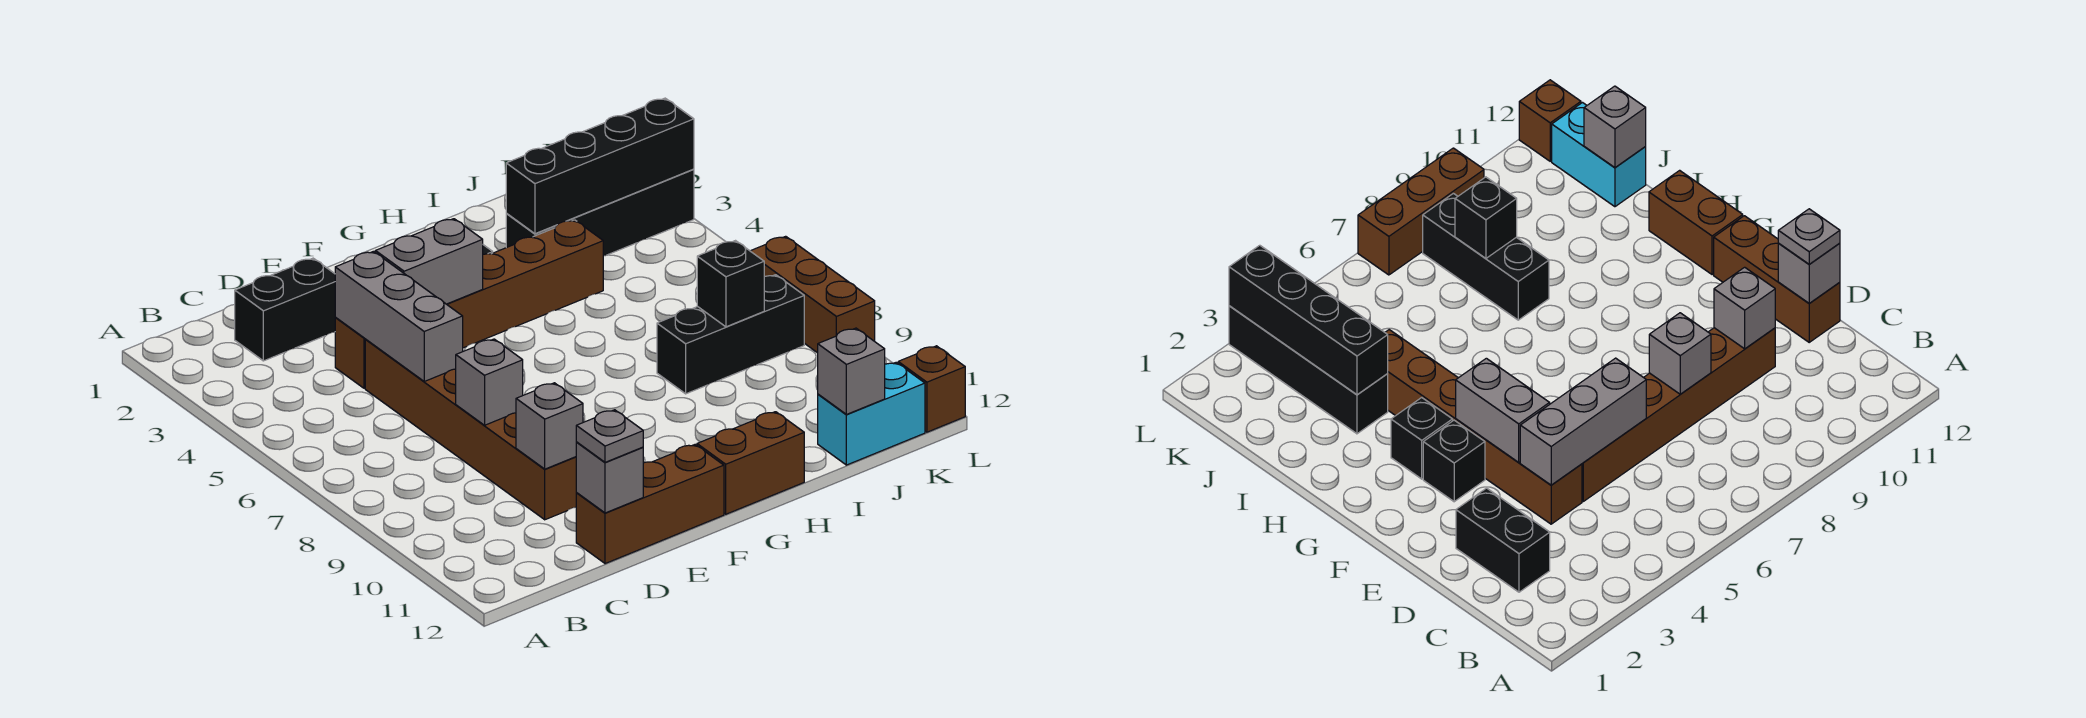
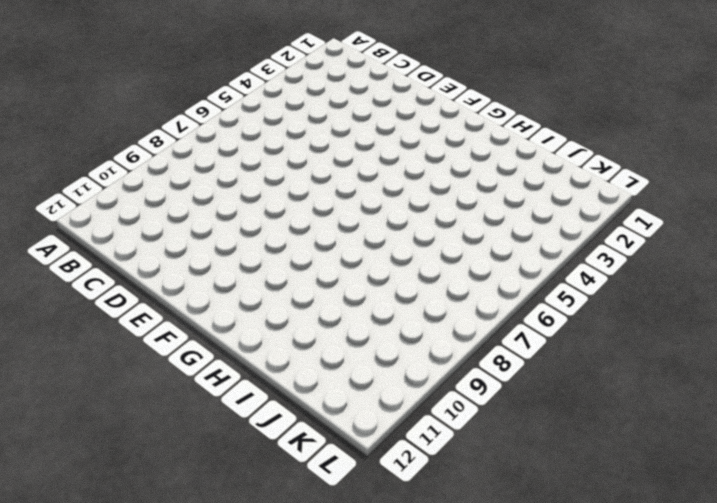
none -> black brick C2:D2 level 1
none -> brown brick D4:I4 level 1
none -> brown brick D5:D10 level 1

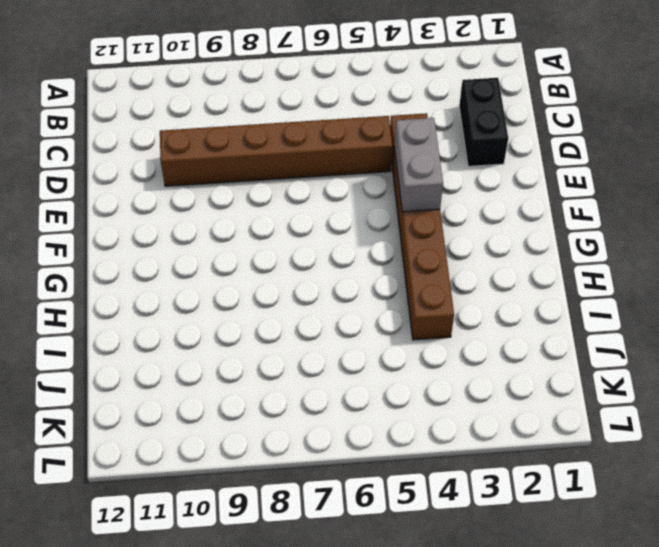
none -> brown brick D12:F12 level 1
none -> black brick F3 level 1
none -> black brick G3 level 1

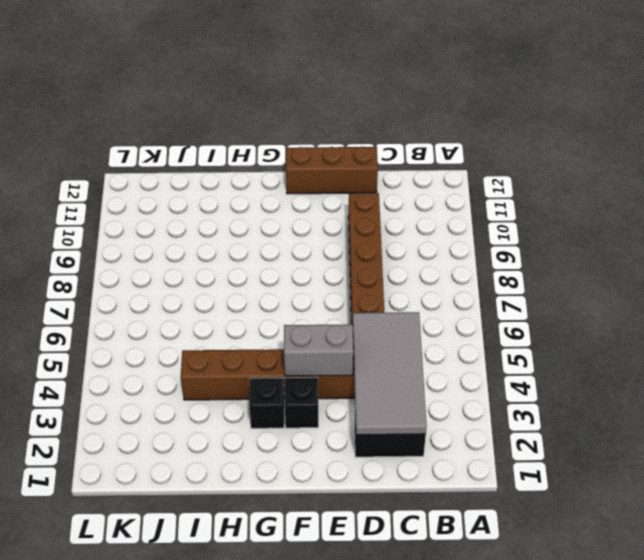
grey tile C2:D5 level 2 -> grey brick D4:D6 level 2
none -> brown brick G12:H12 level 1
none -> black brick I3:L3 level 1
none -> black brick I8:K8 level 1

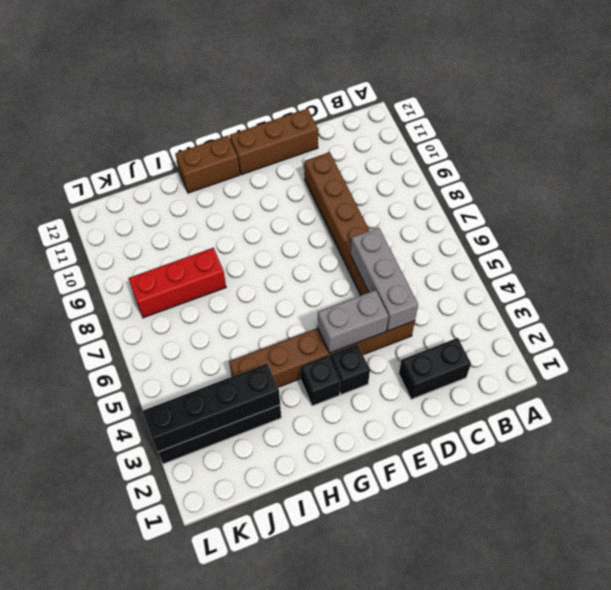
red brick I8:K8 level 1 -> black brick I8:K8 level 1
none -> cyan brick J12:K12 level 1
none -> brown brick L7:L9 level 1
none -> brown brick L12 level 1

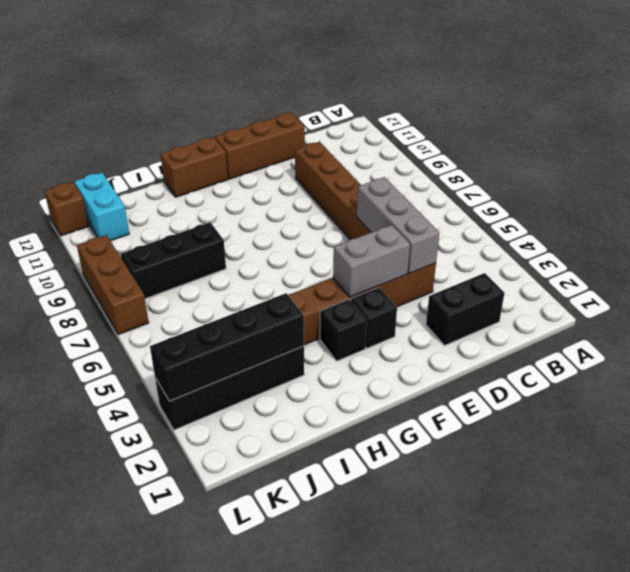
cyan brick K11:K12 level 1 -> cyan brick J12:K12 level 1
none -> grey brick D8 level 2
none -> grey brick D10 level 2
none -> grey brick D12 level 2

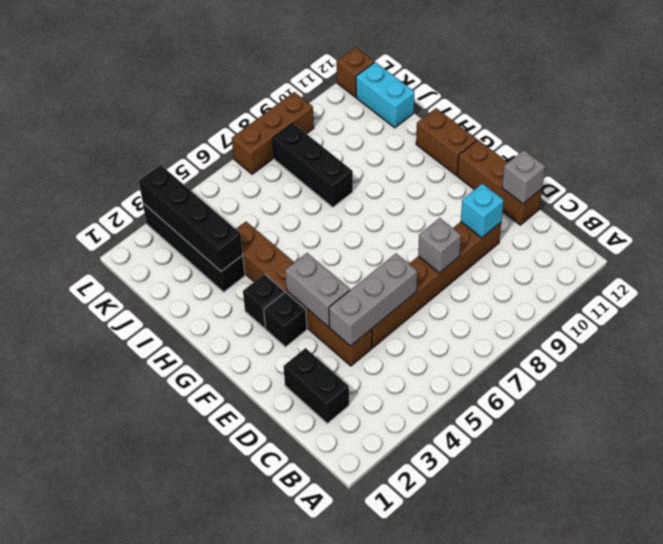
cyan brick D10 level 2 -> grey brick D10 level 2
none -> black brick J8 level 2
none -> grey brick J12 level 2
none -> grey plate D12 level 3

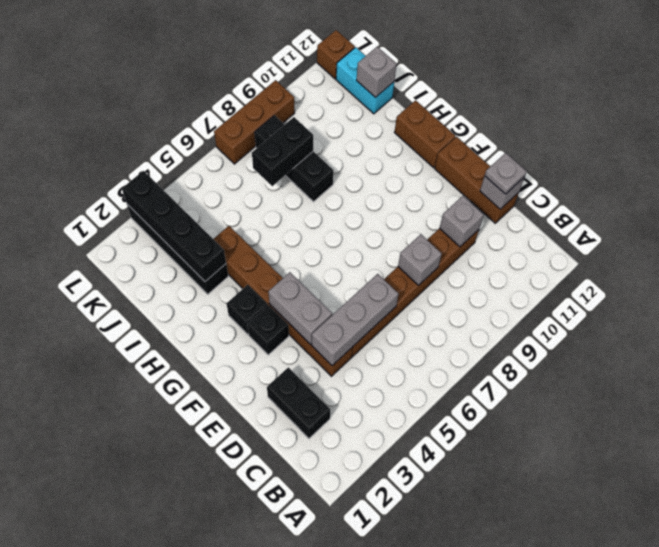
black brick J7:J8 level 2 -> black brick J8 level 2

